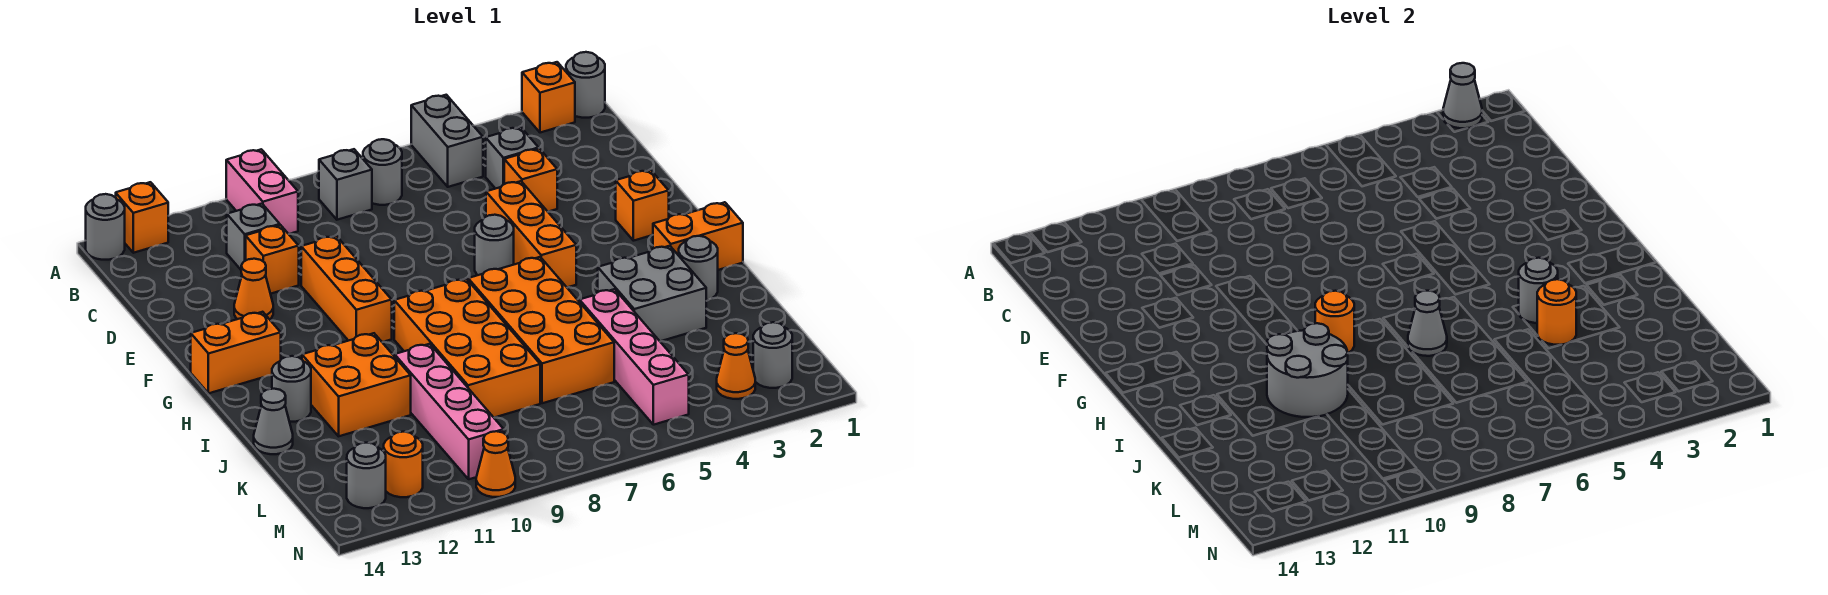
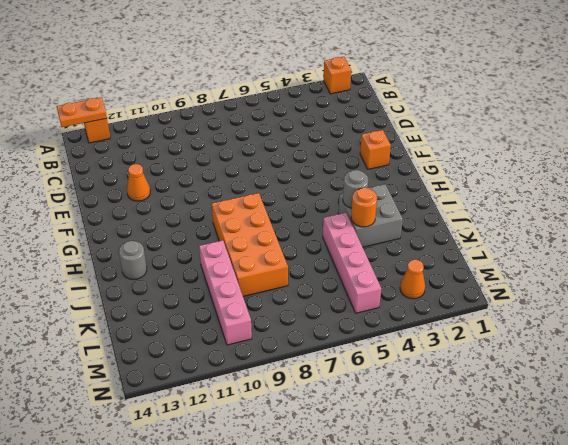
orange plate A13:A14 level 2 -> none
none -> grey round brick A1 level 1
none -> grey brick A5:B5 level 1
none -> pink brick A10:B10 level 1
none -> grey round brick A14 level 1

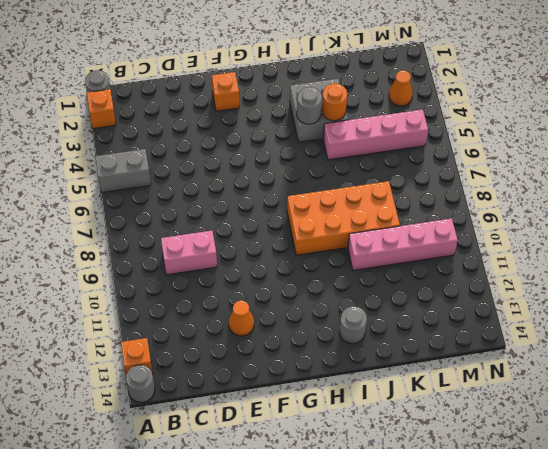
pink brick C9:D9 level 1 -> pink brick A10:B10 level 1
none -> grey round brick B7 level 1
none -> grey brick B8 level 1
none -> grey brick C4 level 1
none -> grey brick C11 level 1

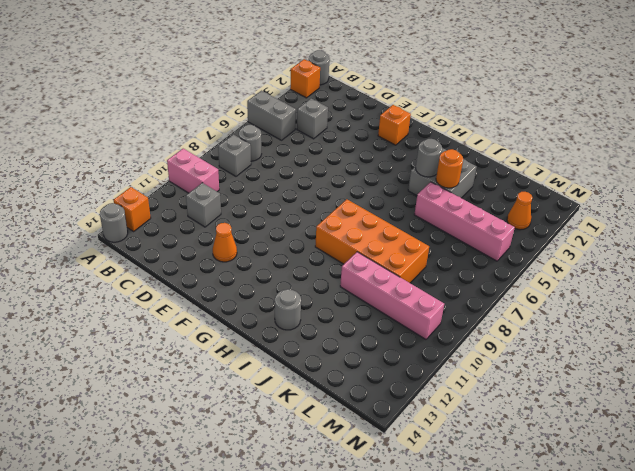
none -> orange brick D4 level 1
none -> orange brick D11 level 1
none -> orange brick E5:G5 level 1
none -> orange brick E10:G10 level 1

